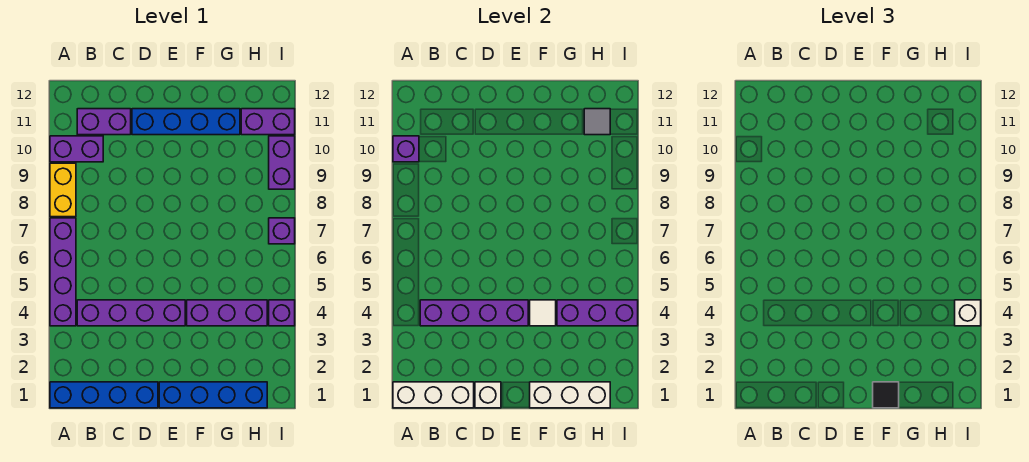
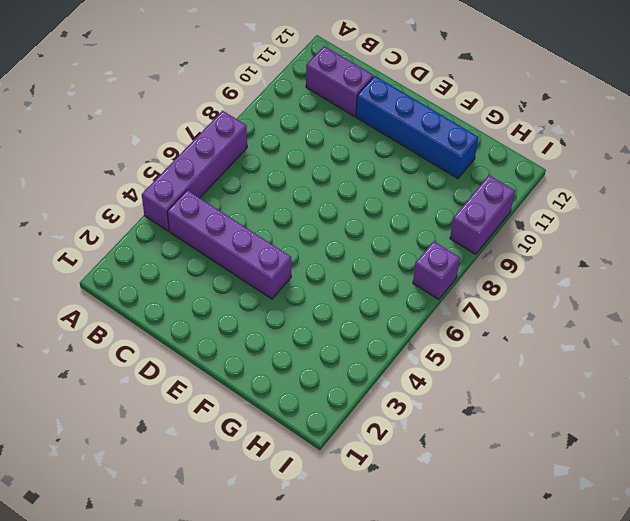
none -> blue brick A1:D1 level 1
none -> yellow brick A8:A9 level 1
none -> purple brick A10:B10 level 1

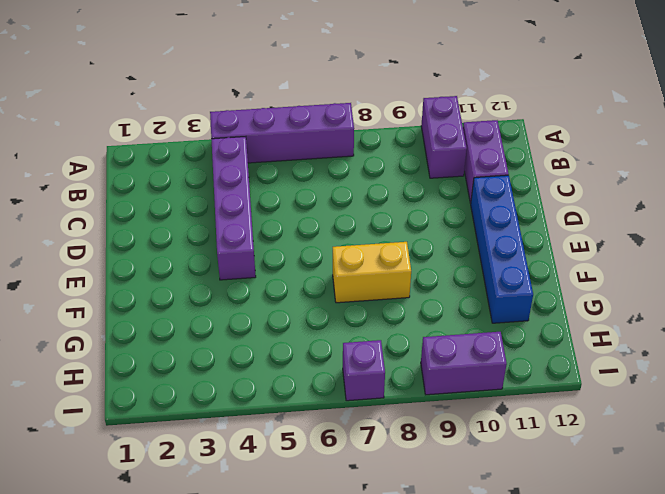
yellow brick F7:F8 level 1 -> yellow brick A8:A9 level 1
none -> blue brick A1:D1 level 1
none -> blue brick E1:H1 level 1
none -> purple brick F4:H4 level 1

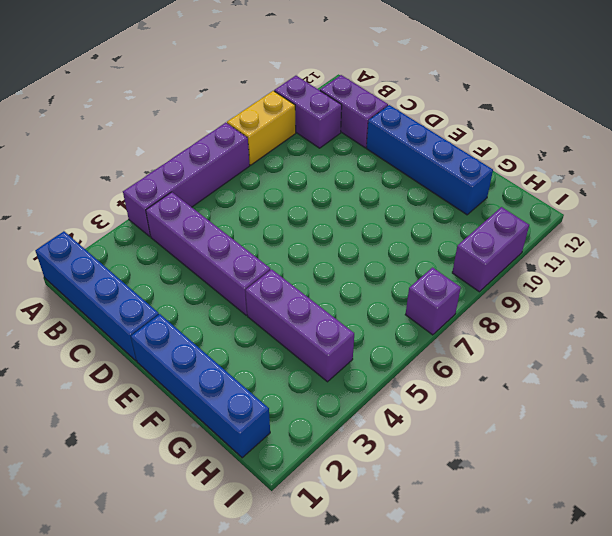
none -> purple brick H11:I11 level 1
none -> purple brick I4 level 1
none -> white brick A1:C1 level 2

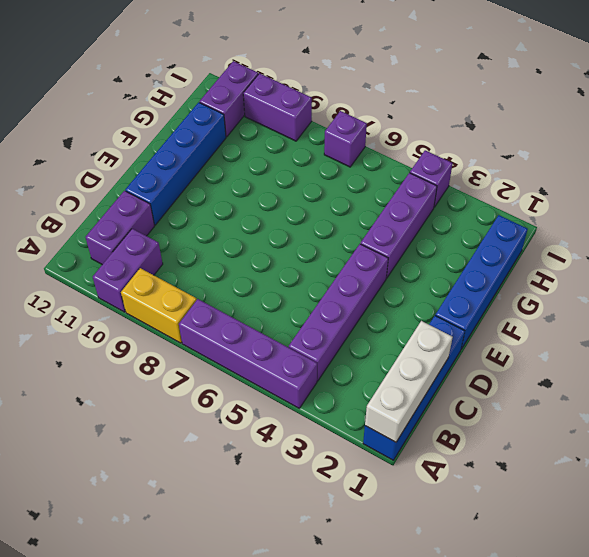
none -> purple brick A10 level 2
none -> purple brick B4:E4 level 2
none -> white brick D1 level 2

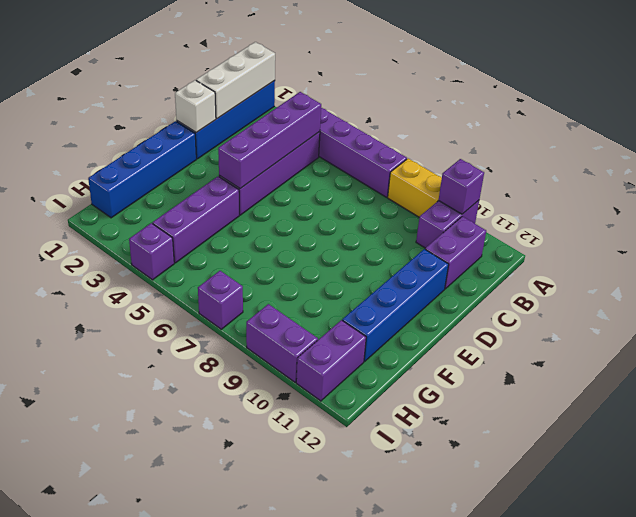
none -> white brick F1:H1 level 2
none -> white tile F4 level 2
none -> purple brick G4:I4 level 2

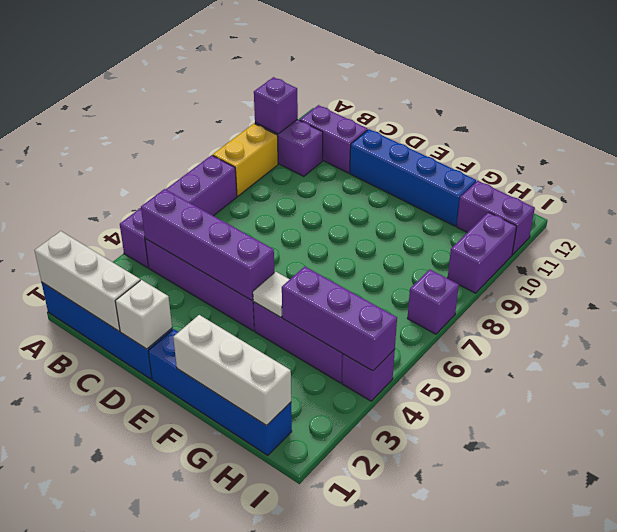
none -> grey tile H11 level 2
none -> black tile F1 level 3
none -> white brick I4 level 3

